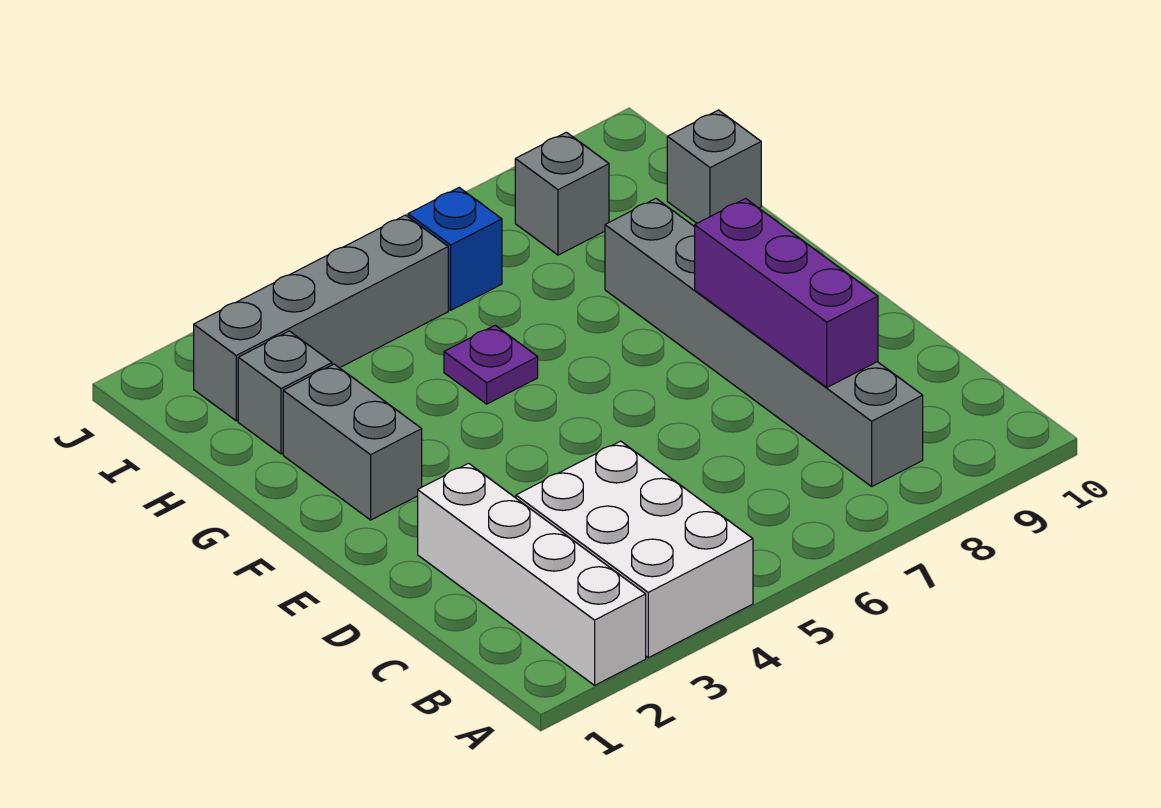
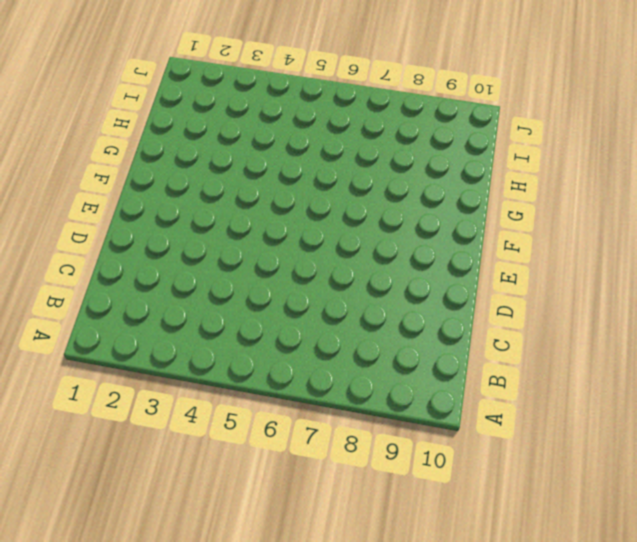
none -> white brick A2:D2 level 1
none -> white brick A3:C4 level 1

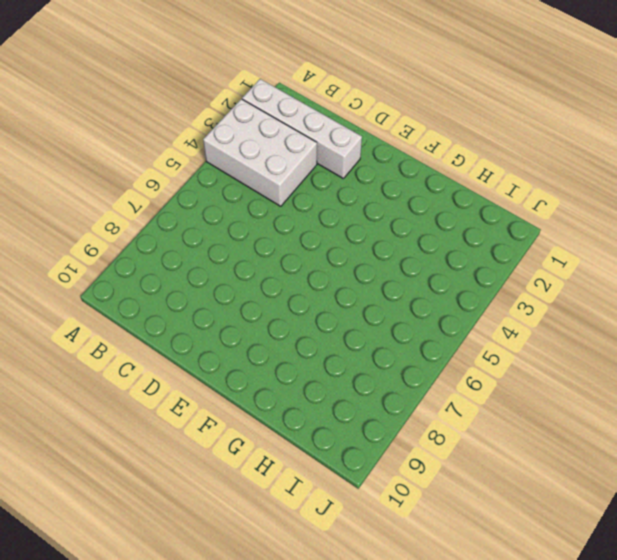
none -> grey brick B8:G8 level 1
none -> grey brick F2:G2 level 1

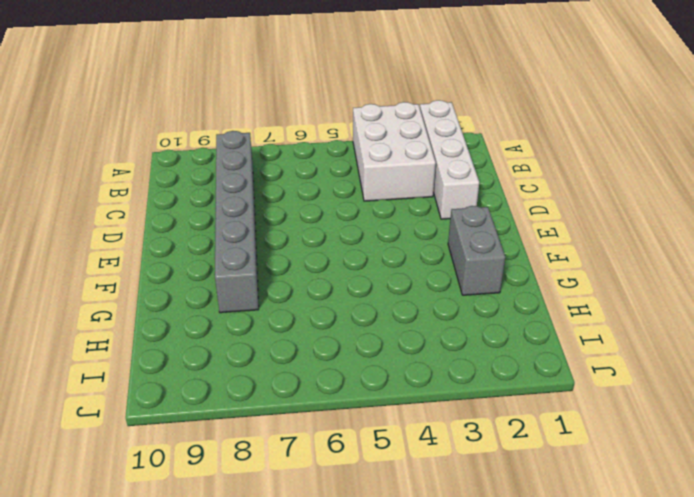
none -> purple plate G5 level 1
none -> grey brick H2 level 1

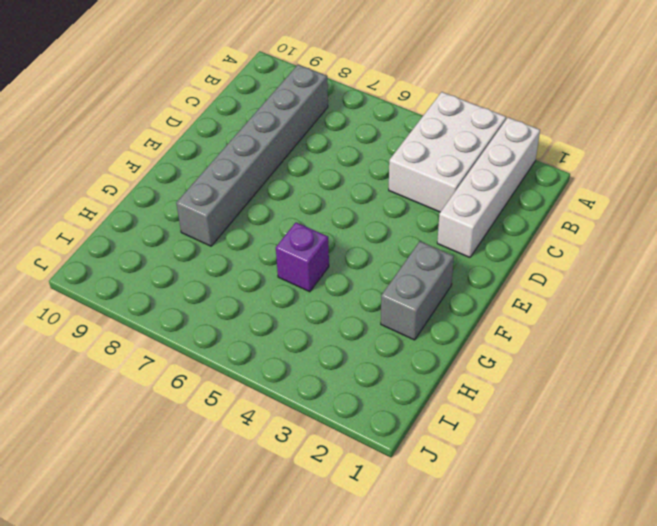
purple brick G5 level 1 -> purple plate G5 level 1
none -> grey brick H2 level 1
none -> grey brick H10 level 1

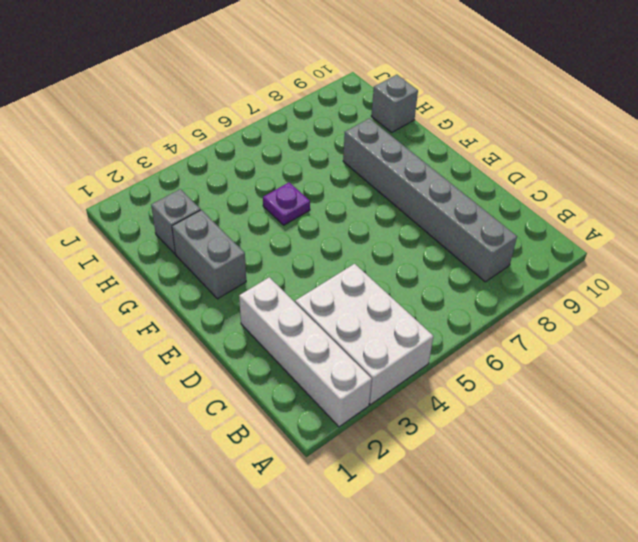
none -> grey brick I2:I5 level 1
none -> blue brick I6 level 1

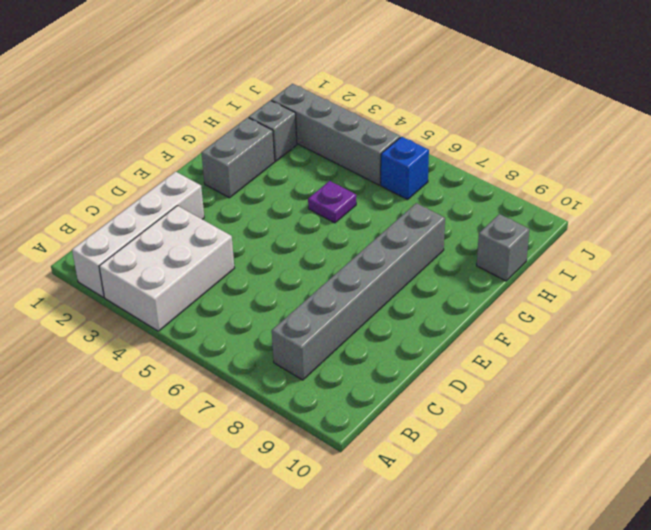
none -> grey brick I8 level 1
none -> purple brick C8:E8 level 2

